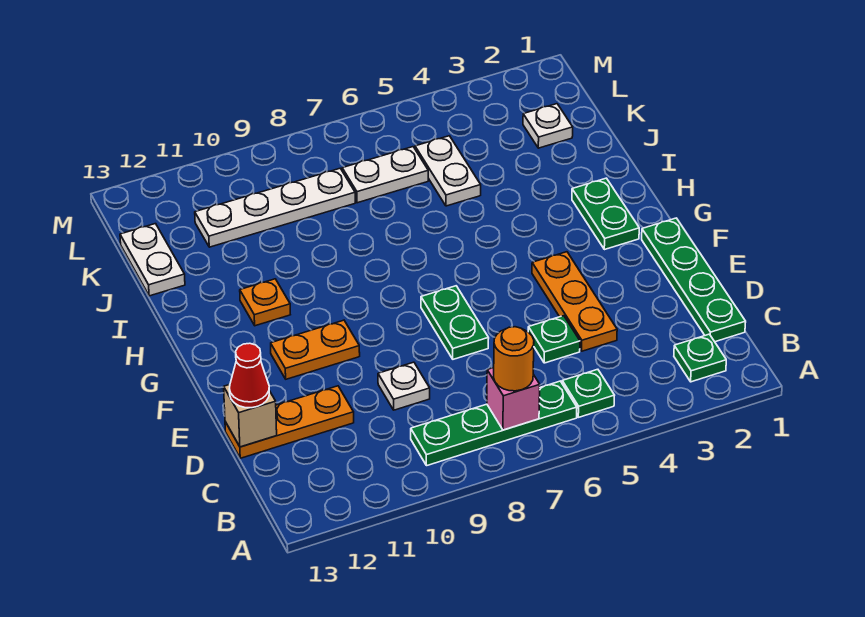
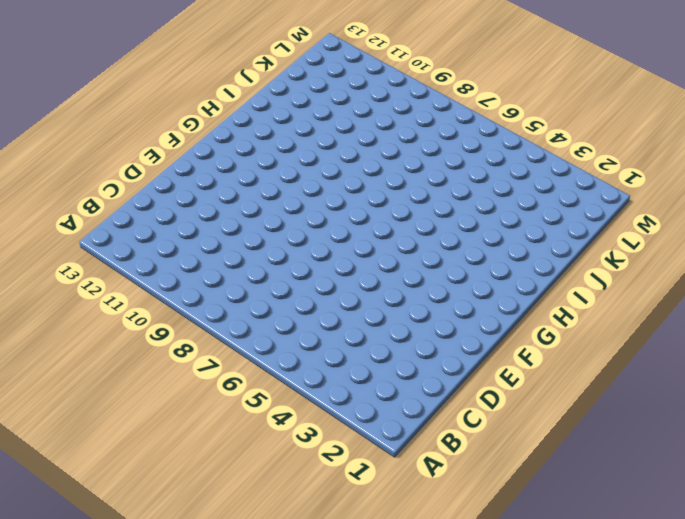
none -> green plate B2 level 1
none -> green plate B5 level 1
none -> green plate B6:B9 level 1

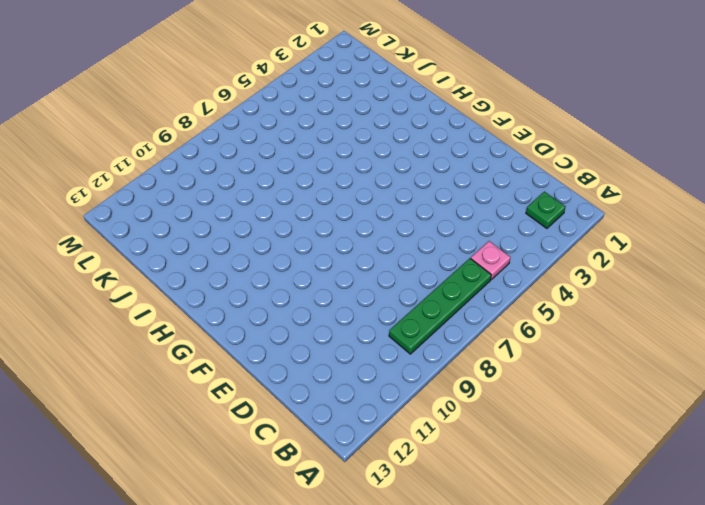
pink plate B5 level 1 -> green plate B5 level 1
none -> green plate C1:F1 level 1
none -> orange plate D4:F4 level 1
none -> green plate D5 level 1

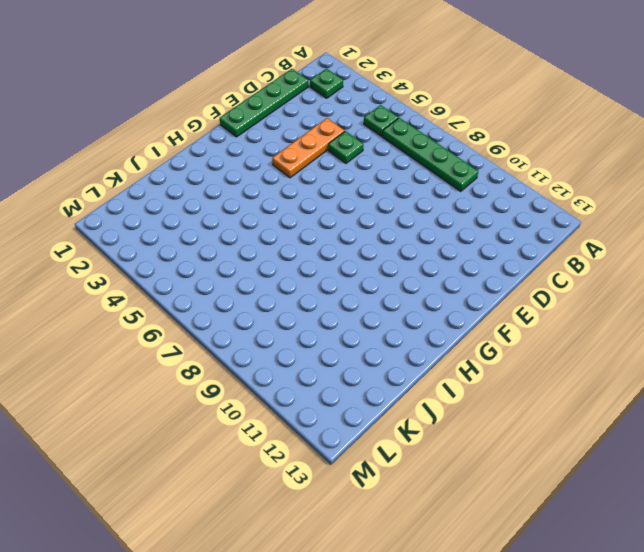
none -> white plate D9 level 1
none -> orange plate D11:D13 level 1
none -> green plate E7:F7 level 1

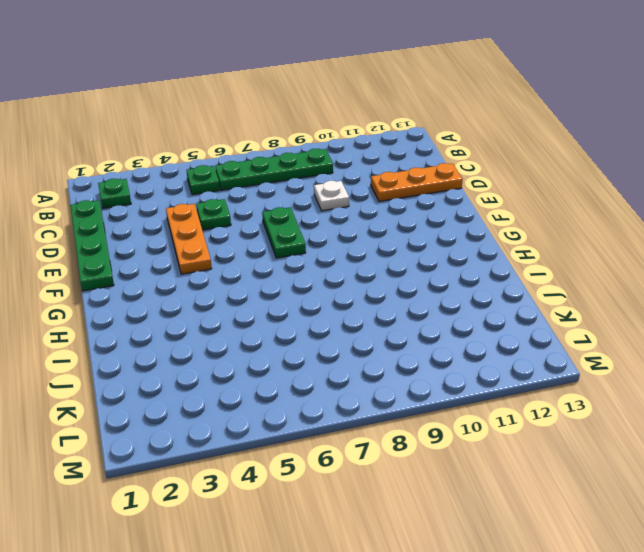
none -> orange plate F10:F11 level 1
none -> green plate G2:H2 level 1
none -> orange plate H11 level 1

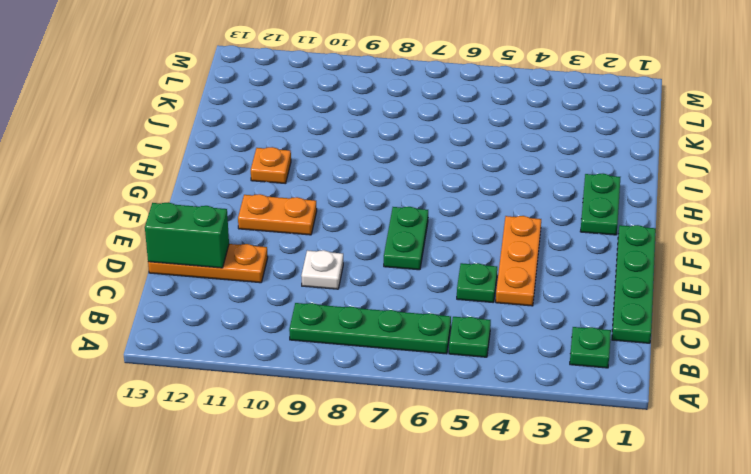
green brick D12:D13 level 2 -> tan brick D13 level 2
none -> white plate J5:K5 level 1
none -> white plate J13:K13 level 1
none -> white plate K2 level 1

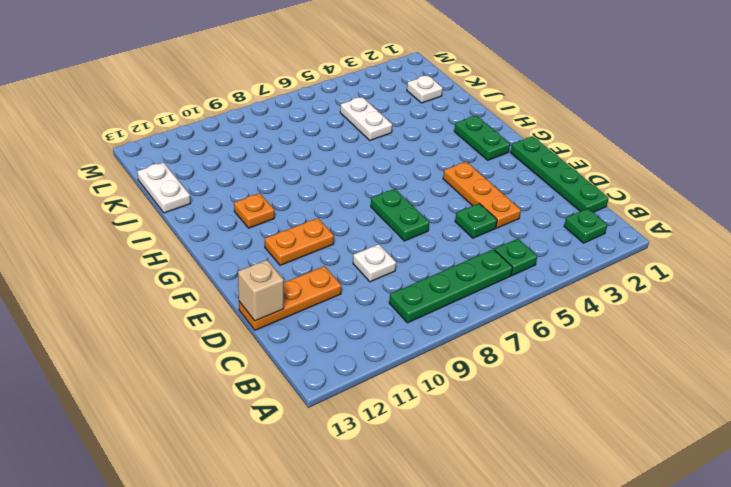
none -> white plate K6:K7 level 1
none -> white plate K8:K11 level 1
none -> pink brick B7 level 2

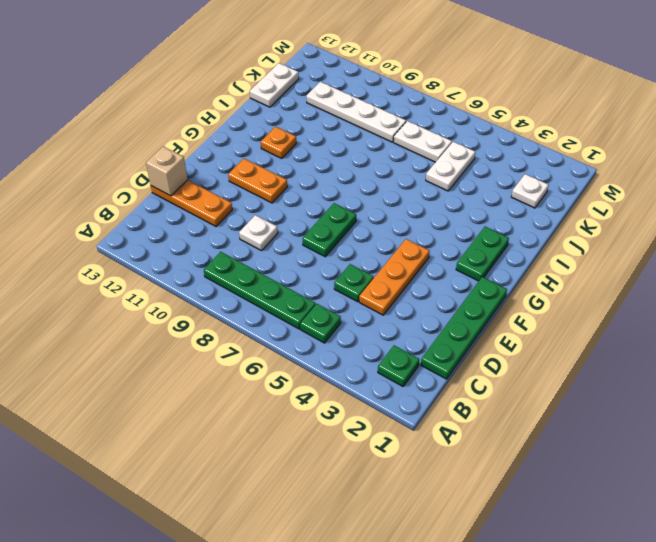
none -> pink brick B7 level 2
none -> orange round brick B7 level 3
none -> red cone D13 level 3

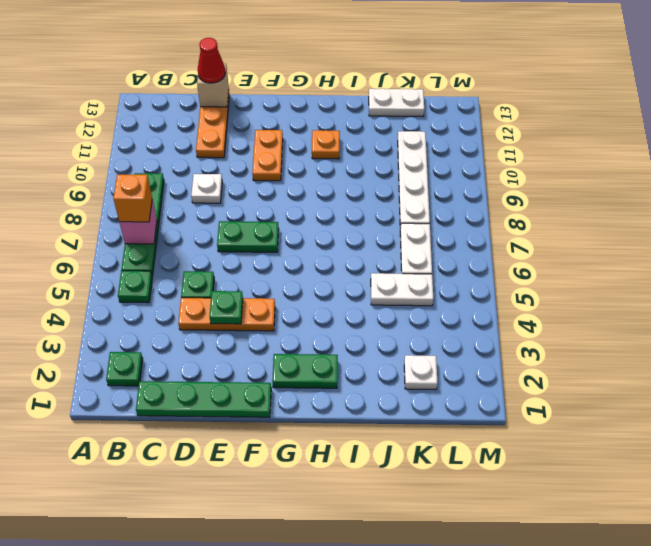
orange brick B7 level 3 -> orange round brick B7 level 3
green plate E4 level 2 -> none

